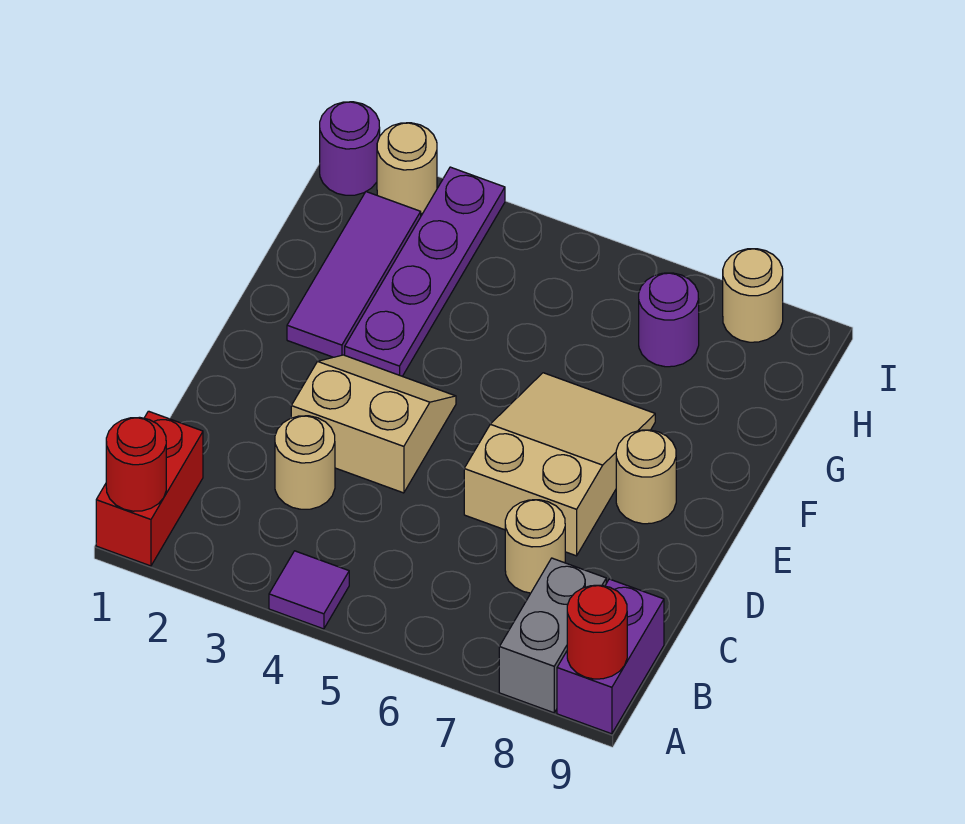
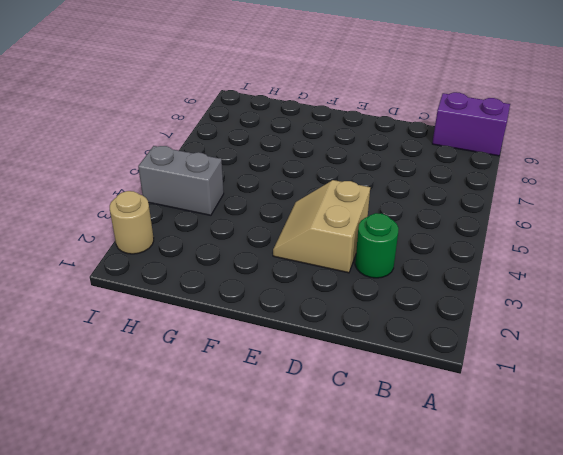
green round brick C3 level 1 -> tan round brick C3 level 1
grey brick H4:I4 level 1 -> grey brick A8:B8 level 1
none -> red brick A1:B1 level 1
none -> purple tile A4 level 1
none -> tan round brick C7 level 1

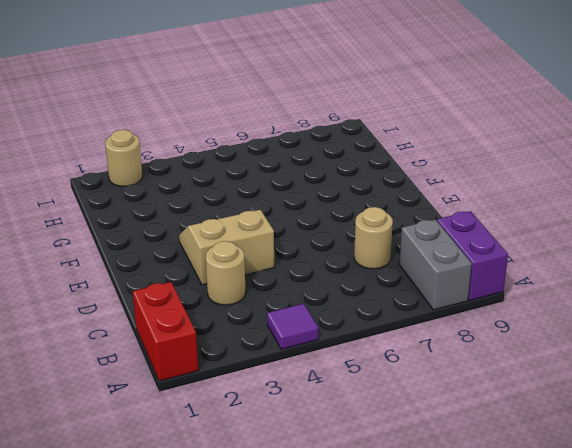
none -> tan slope D6:F7 level 1 top D
none -> tan round brick E8 level 1
none -> purple tile F2:H2 level 1

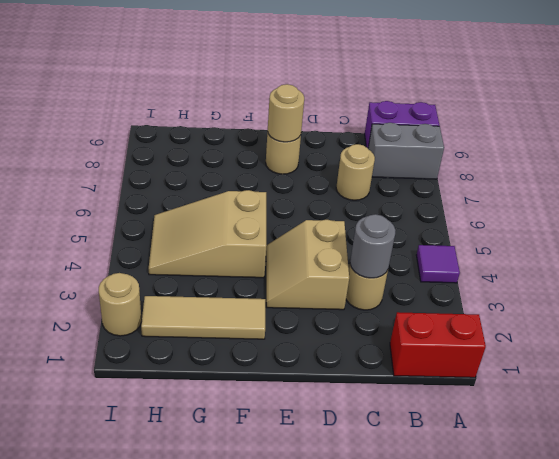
grey round brick C3 level 2 -> none
tan round brick E8 level 2 -> tan round brick I8 level 1
tan tile F2:H2 level 1 -> purple tile F2:H2 level 1
tan slope F4:H5 level 1 top F -> tan slope D6:F7 level 1 top D
none -> purple plate F3:I3 level 1
none -> purple round brick H7 level 1
none -> purple round brick I1 level 1

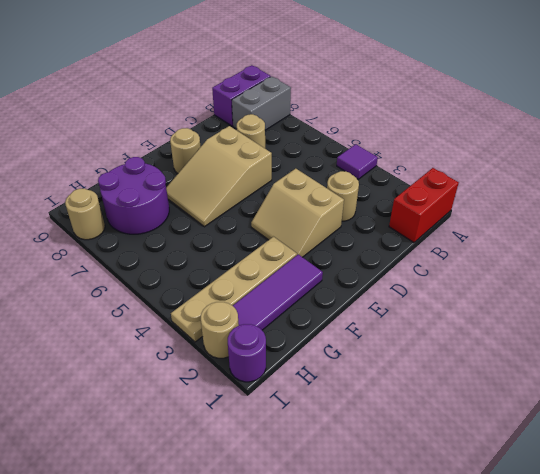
tan plate F3:I3 level 1 -> purple plate F3:I3 level 1
purple round brick G7:H8 level 1 -> purple round brick H7 level 1
none -> red round brick A1 level 2
none -> red round brick A9 level 2

